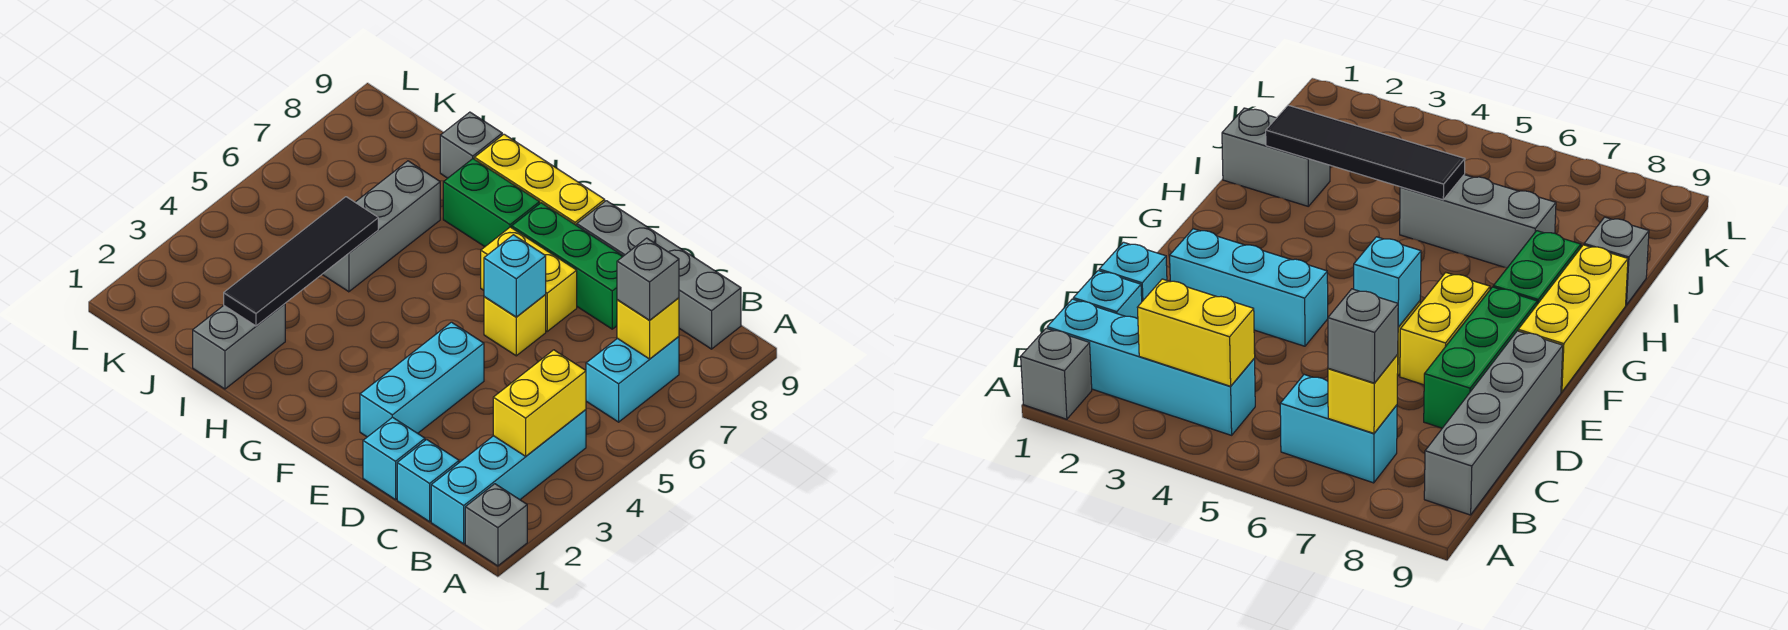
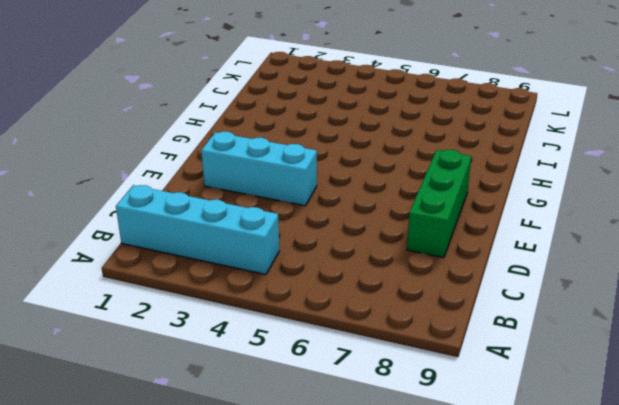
none -> grey brick A1 level 1
none -> cyan brick B6:B7 level 1
none -> grey brick B9:E9 level 1

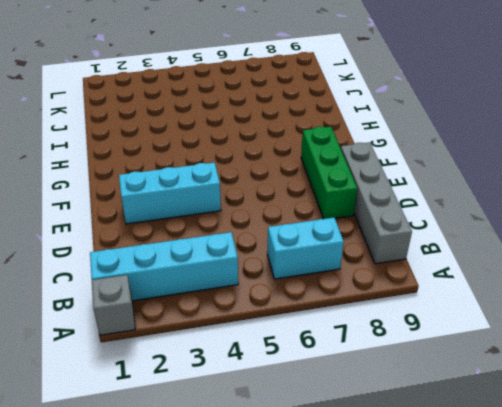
none -> cyan brick C1 level 1
none -> cyan brick D1 level 1
none -> yellow brick E6 level 1

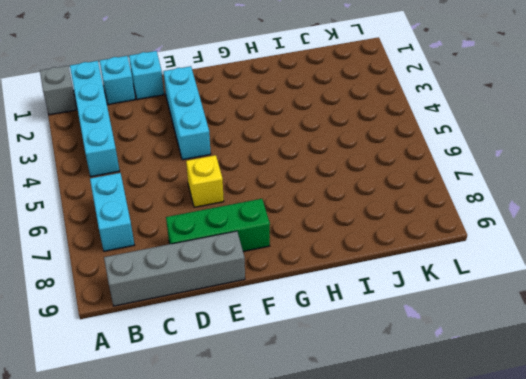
none -> yellow brick E7:F7 level 1
none -> yellow brick F9:H9 level 1
none -> green brick G8:H8 level 1

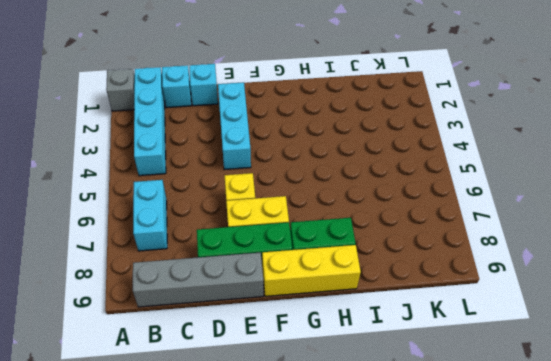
none -> grey brick I1:I2 level 1
none -> grey brick I5:I7 level 1
none -> grey brick I9 level 1

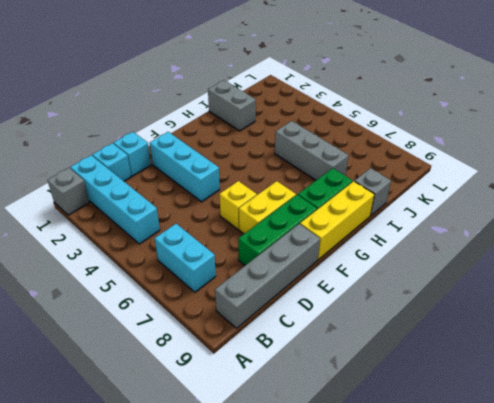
none -> yellow brick B3:B4 level 2
none -> yellow brick B7 level 2
none -> cyan brick E6 level 2

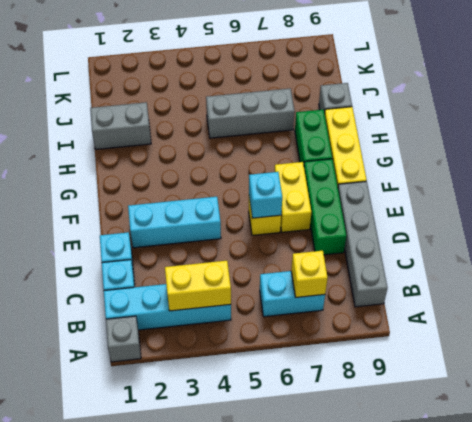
none -> black tile I2:I5 level 2
none -> grey brick B7 level 3

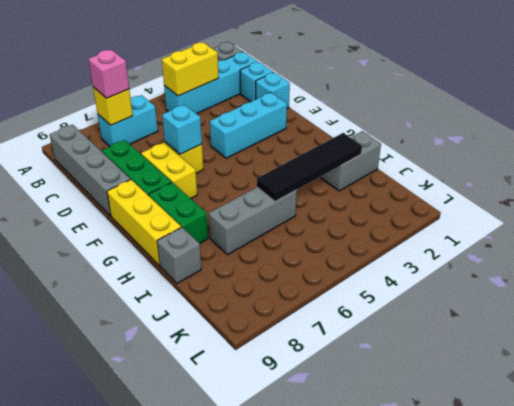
pink brick B7 level 3 -> grey brick B7 level 3

